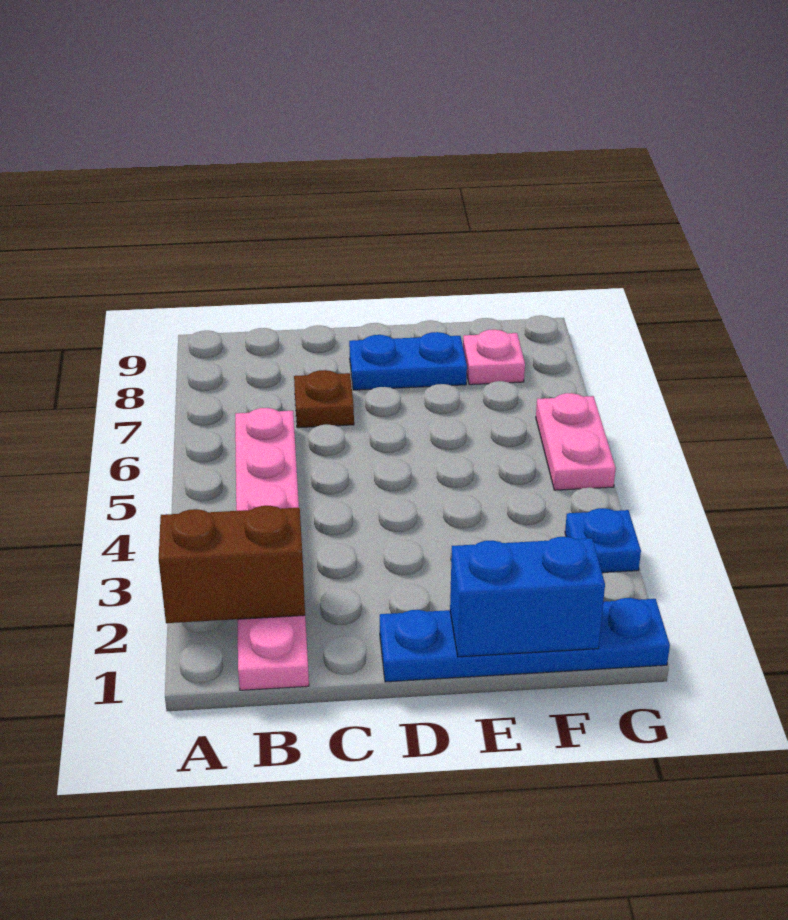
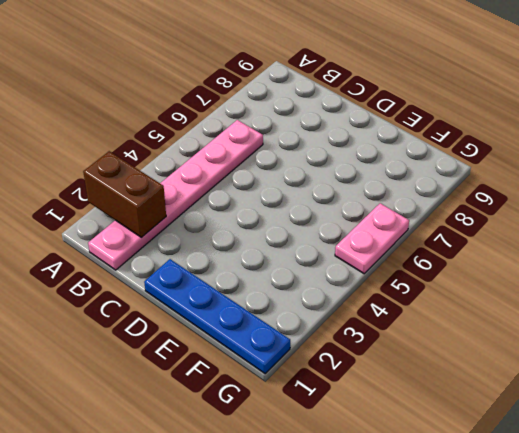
none -> brown plate C7 level 1
none -> blue plate D8:E8 level 1

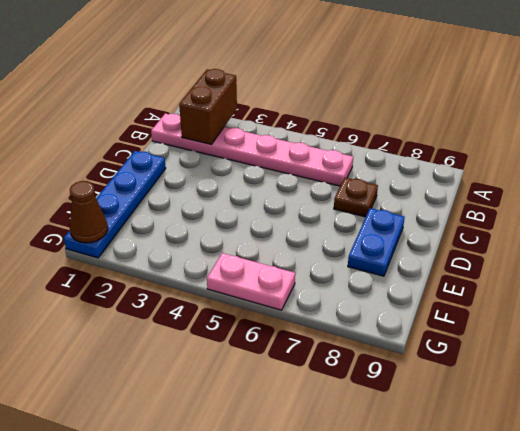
brown cone G1 level 2 -> none
none -> pink plate F8 level 1
none -> blue plate G3 level 1

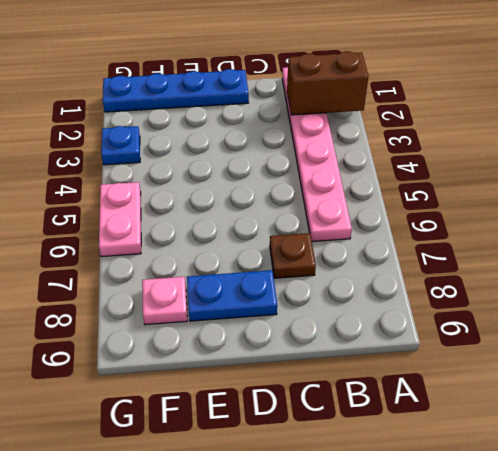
none -> blue brick E1:F1 level 2

